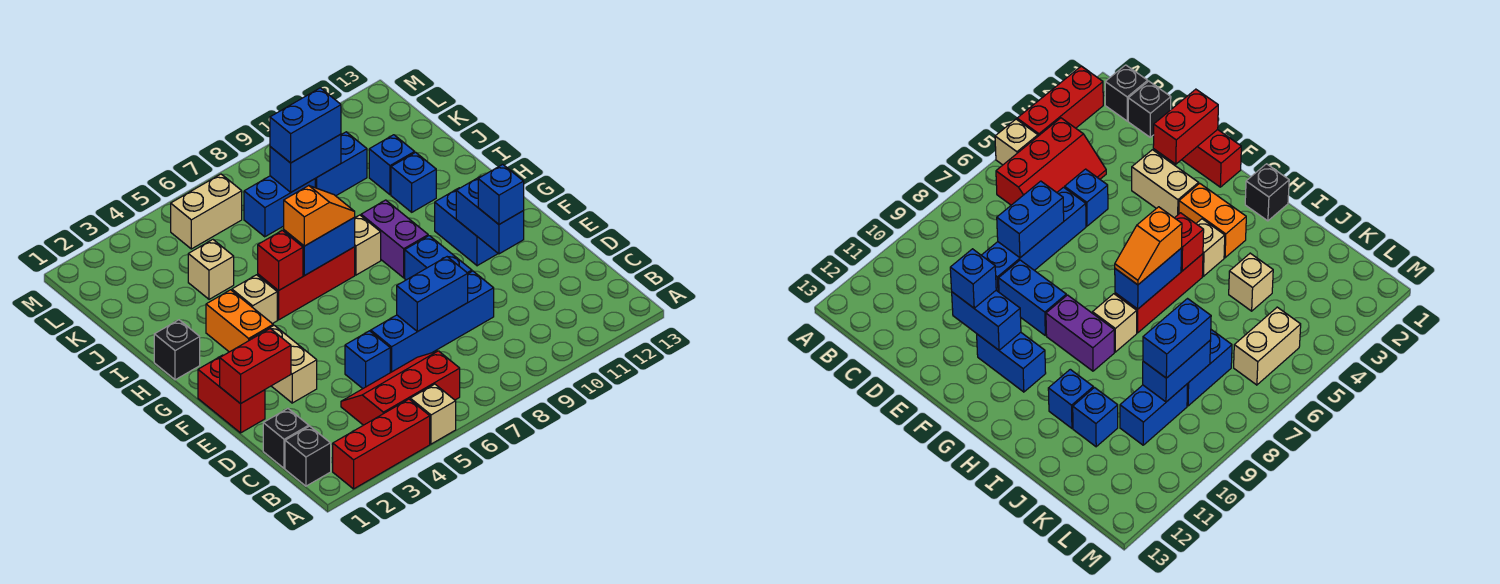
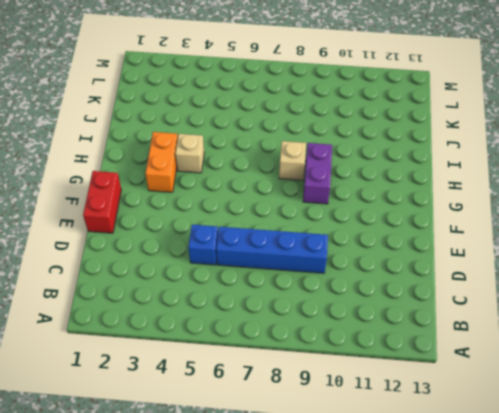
none -> red brick A2:A4 level 1
none -> tan brick A5 level 1
none -> black brick B1 level 1
none -> red slope B4:C6 level 1 top B

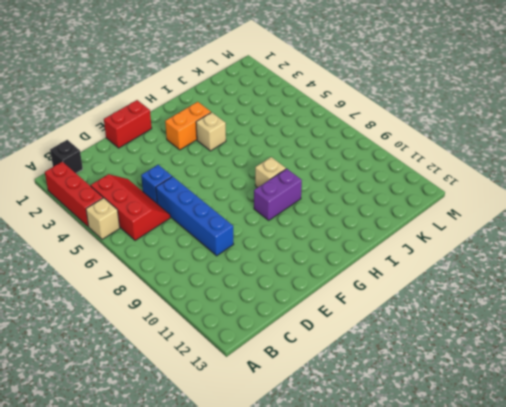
none -> black brick C1 level 1
none -> tan brick E3:F3 level 1
none -> blue brick E9:F9 level 1
none -> blue brick F11:G11 level 1

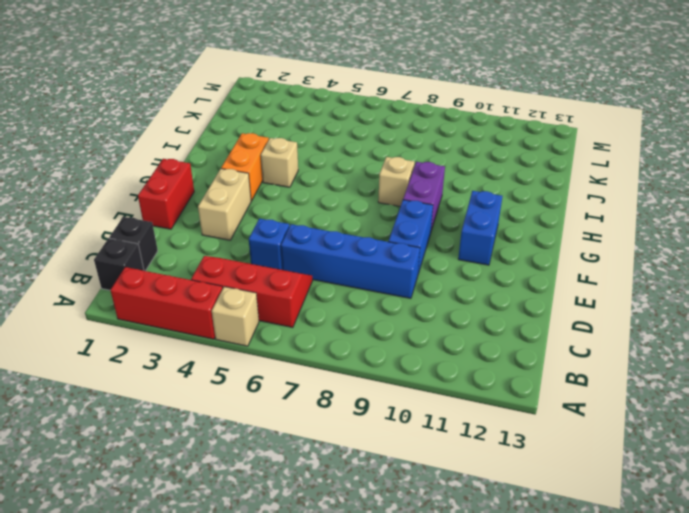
none -> black brick H1 level 1
none -> red brick H5:H7 level 1
none -> blue brick I11 level 1
none -> tan brick J4 level 1

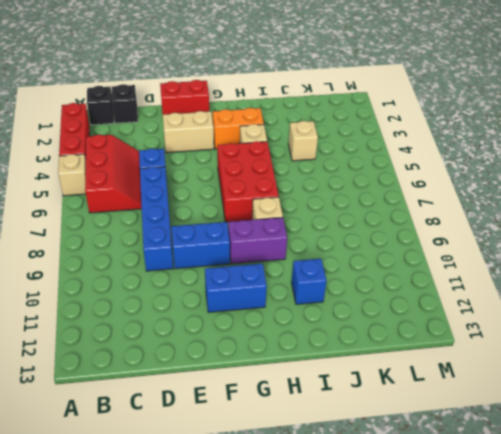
red brick G5:H7 level 1 -> red brick H5:H7 level 1
none -> black brick H1 level 1
none -> blue brick J11 level 1
none -> blue brick K7:K8 level 1
none -> blue brick K9:K10 level 1

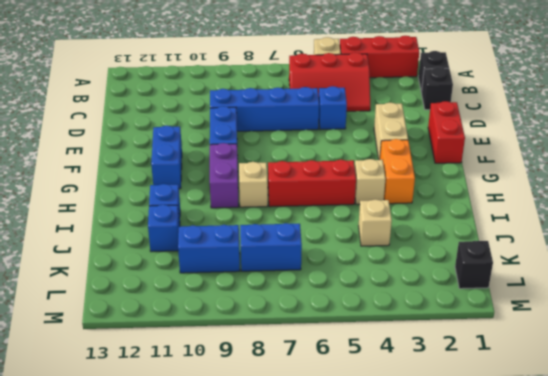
black brick L1 level 1 -> black brick H1 level 1
none -> tan brick L5:L6 level 1
none -> blue brick D7:D8 level 2
none -> red brick E1:E2 level 2
none -> blue brick E11:F11 level 2

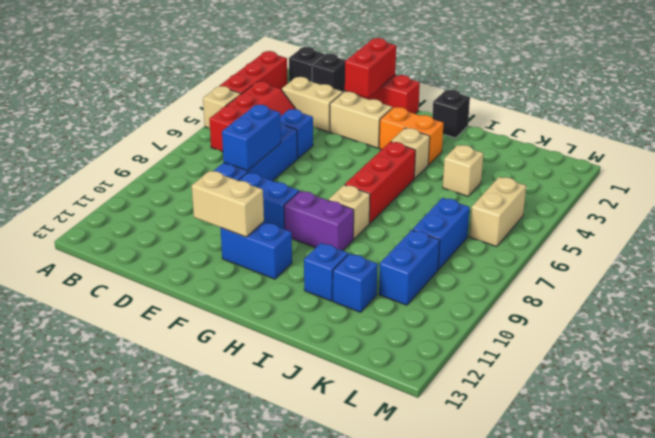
tan brick C3:D3 level 1 -> none
tan brick E11:F11 level 2 -> blue brick E11:F11 level 2
none -> red brick H5 level 2
none -> blue brick H6:H7 level 2
none -> blue brick K8:K9 level 2
none -> blue brick E11 level 3

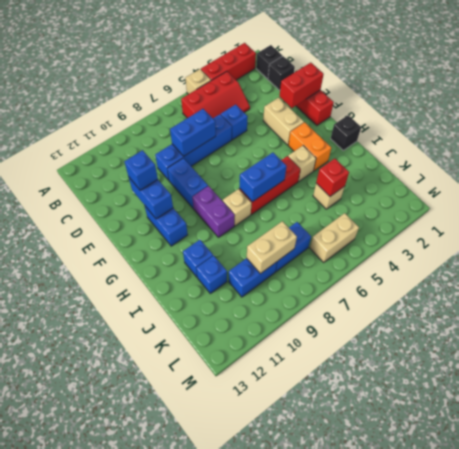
red brick J4 level 2 -> red brick H5 level 2
tan brick K8:K9 level 2 -> blue brick K8:K9 level 2
none -> orange slope H6:H7 level 3 top 6
none -> blue brick K8:K9 level 3

